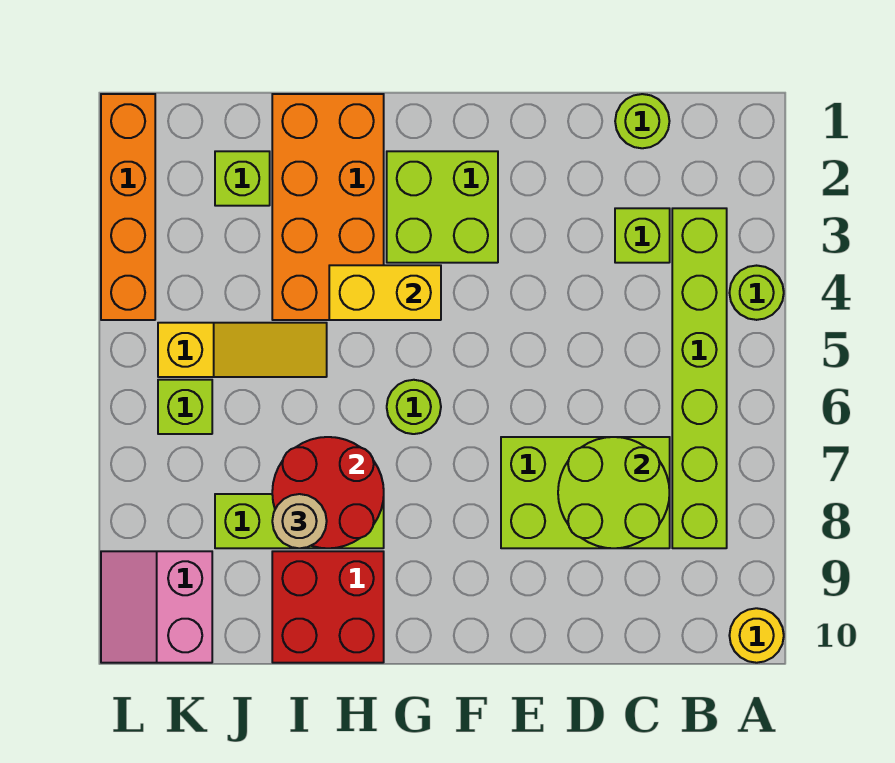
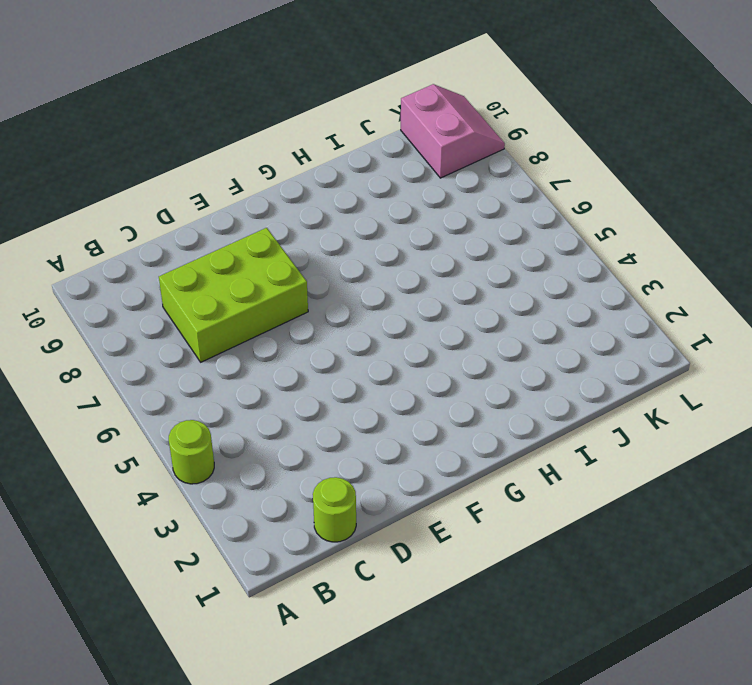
none -> yellow round brick A10 level 1
none -> lime brick B3:B8 level 1
none -> lime brick C3 level 1

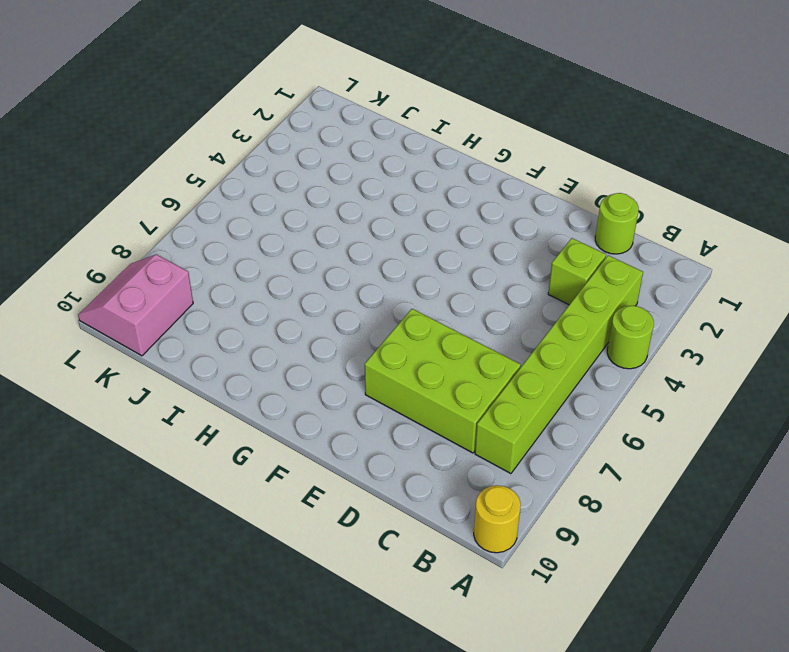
none -> lime brick F2:G3 level 1
none -> lime round brick G6 level 1
none -> orange brick H1:I4 level 1

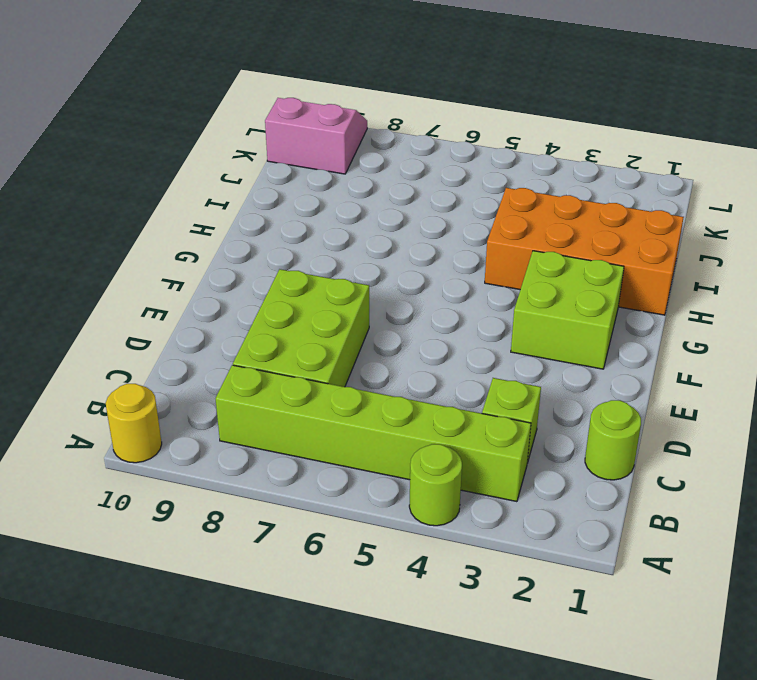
none -> lime round brick G6 level 1
none -> lime brick H8:J8 level 1
none -> red brick H9:I10 level 1

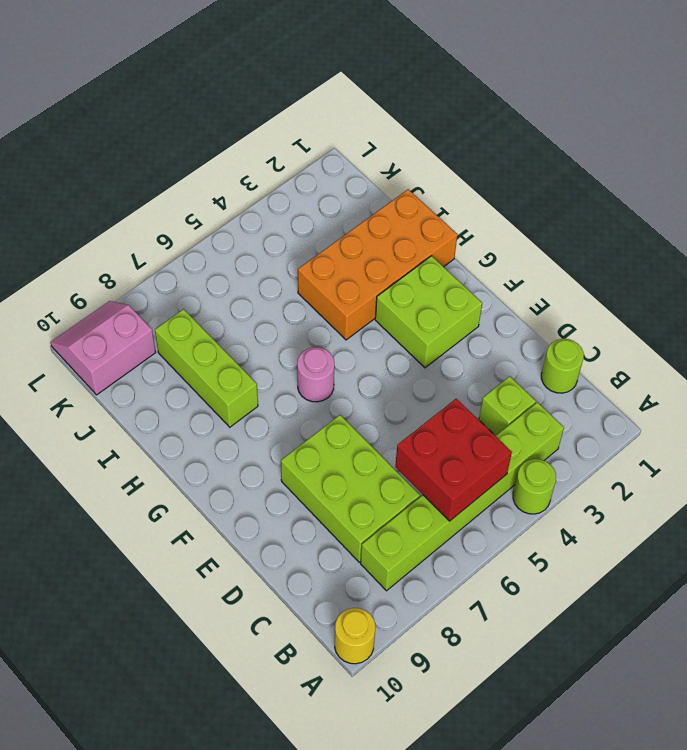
red brick B5:C6 level 2 -> red brick H9:I10 level 1
pink round brick G6 level 1 -> lime round brick G6 level 1
none -> yellow slope I5:K5 level 1 top K
none -> lime brick J2 level 1
none -> lime brick K6 level 1

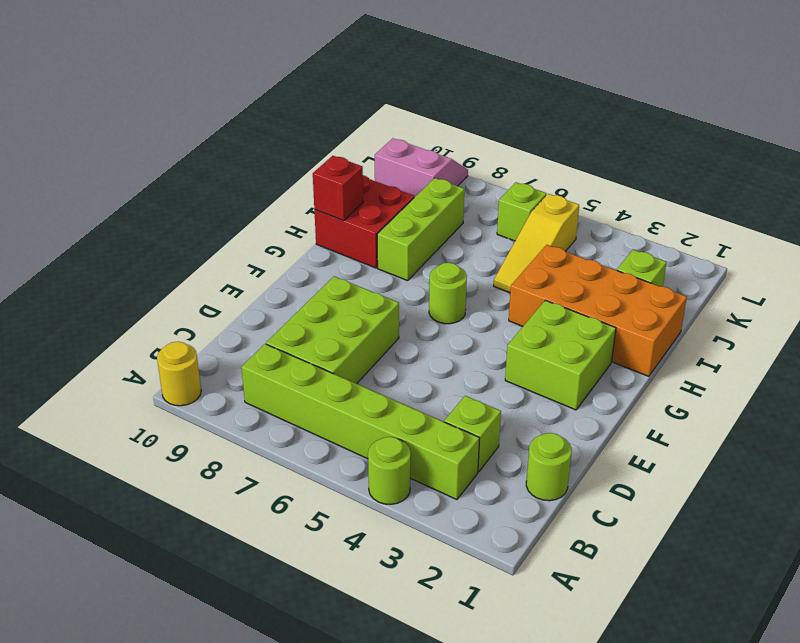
red brick H10 level 2 -> none
none -> orange brick L1:L4 level 1
none -> lime round brick C7:D8 level 2
none -> yellow brick G4:H4 level 2

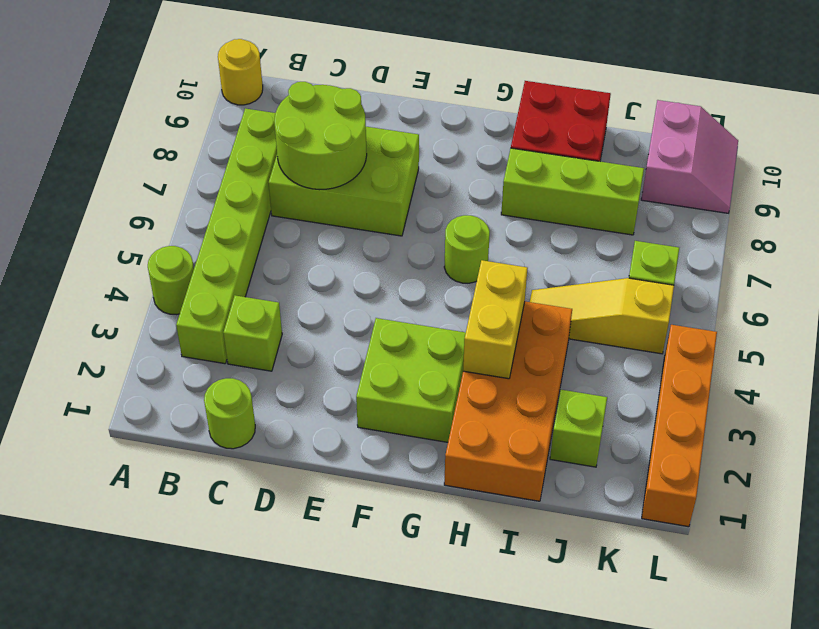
yellow brick H3:H4 level 2 -> yellow brick G4:H4 level 2
none -> red round brick H7:I8 level 2
none -> tan round brick I8 level 3

